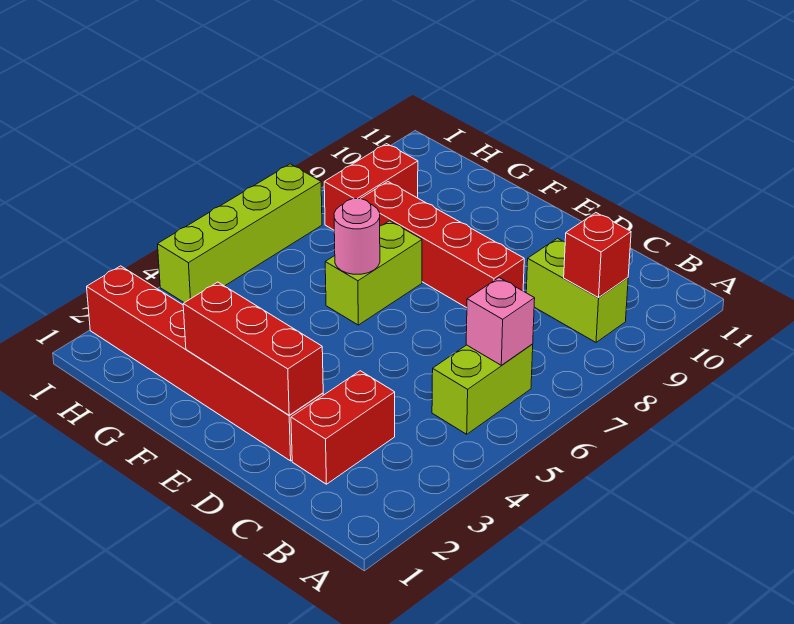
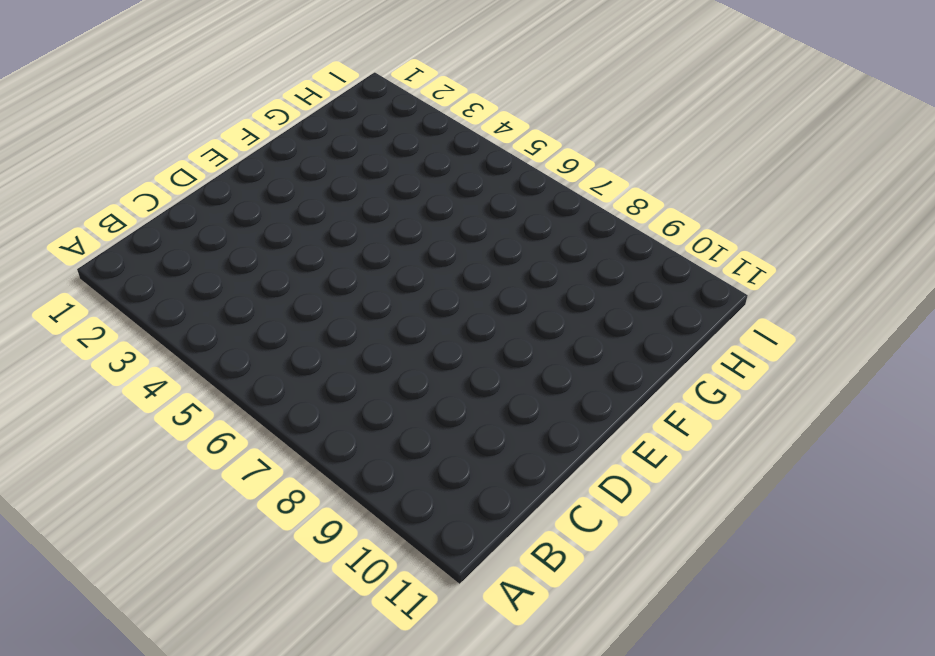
none -> lime brick B5:B6 level 1
none -> lime brick B9:C9 level 1
none -> red brick C2:C3 level 1

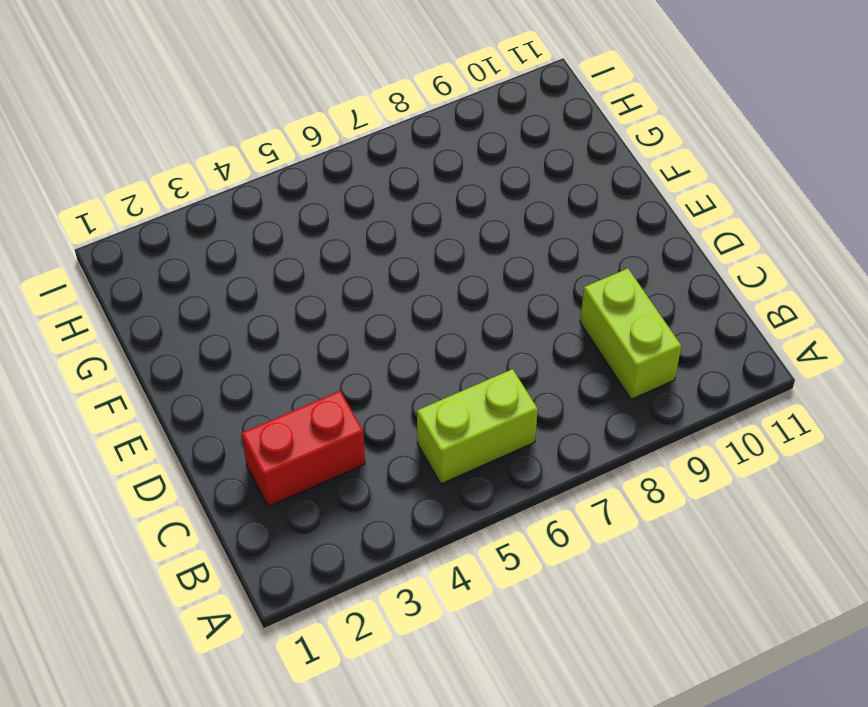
none -> red brick D2:I2 level 1
none -> red brick D8:G8 level 1
none -> lime brick F6:F7 level 1

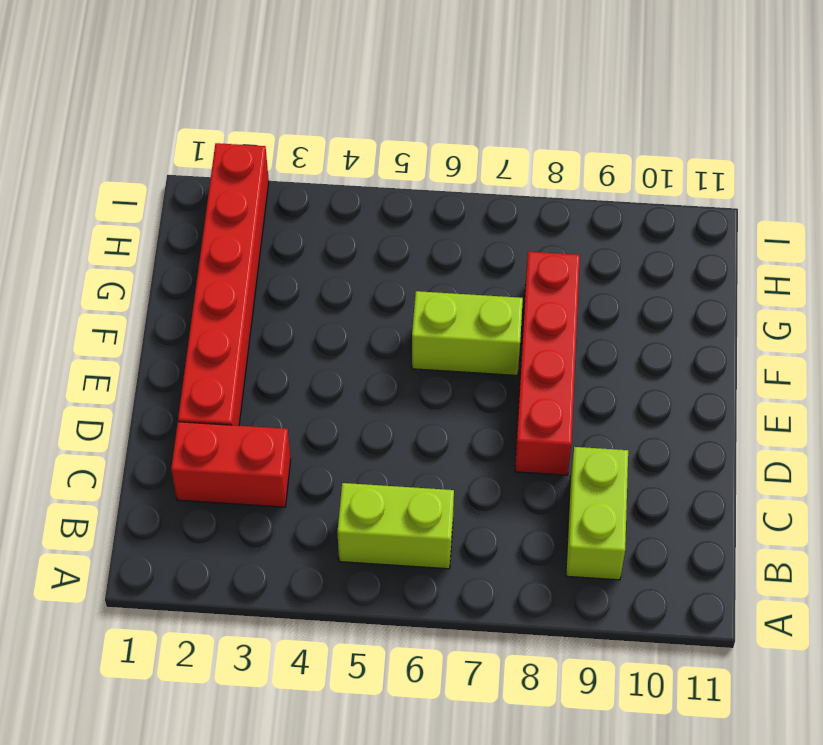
none -> red brick H8:H9 level 1
none -> lime brick I4:I7 level 1
none -> pink brick B6 level 2

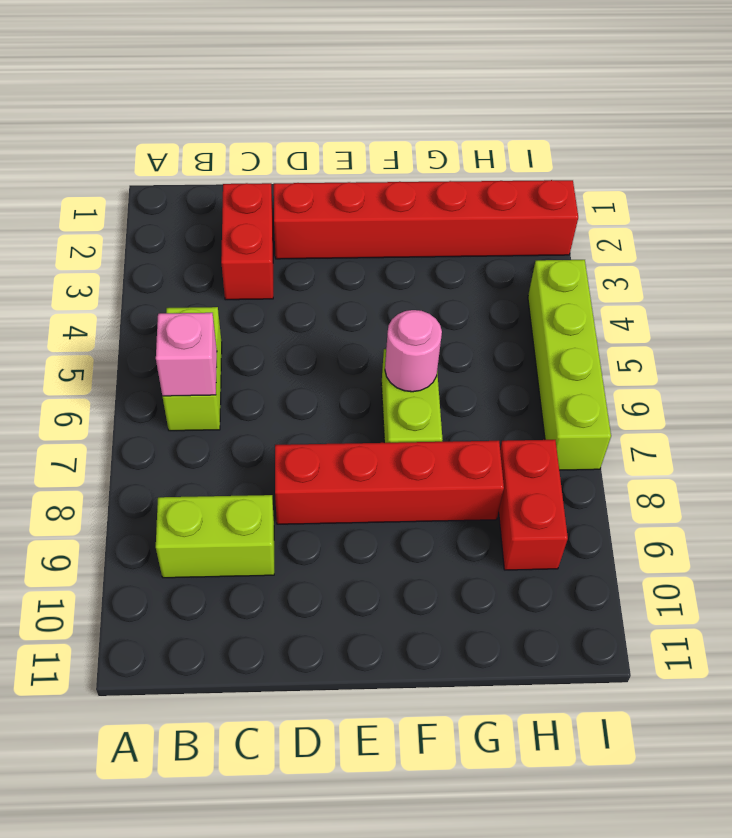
none -> red brick B9 level 2
none -> red brick D2:F2 level 2

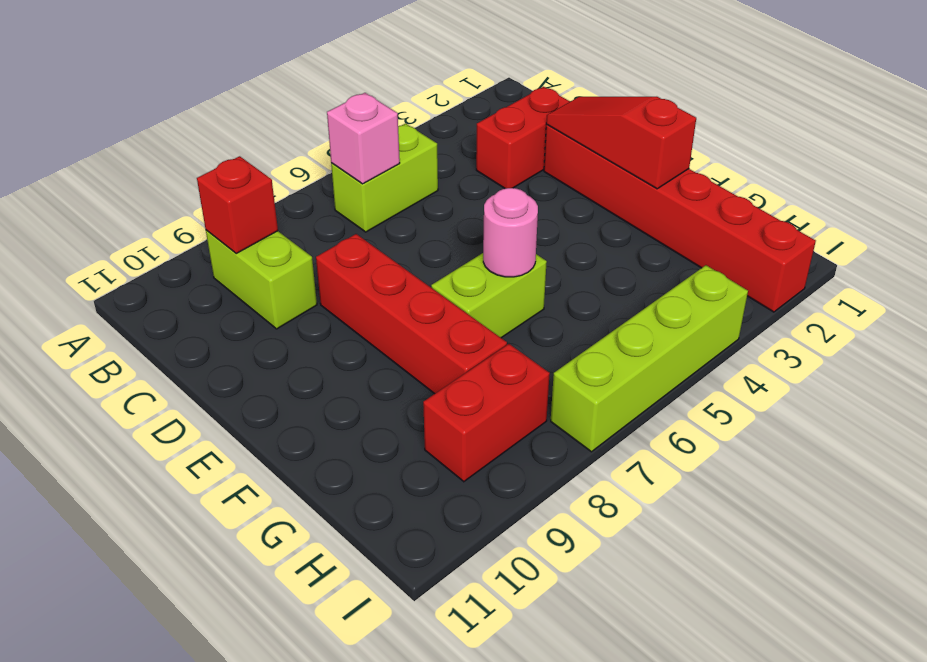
red slope D2:F2 level 2 top F -> red brick D2:F2 level 2

